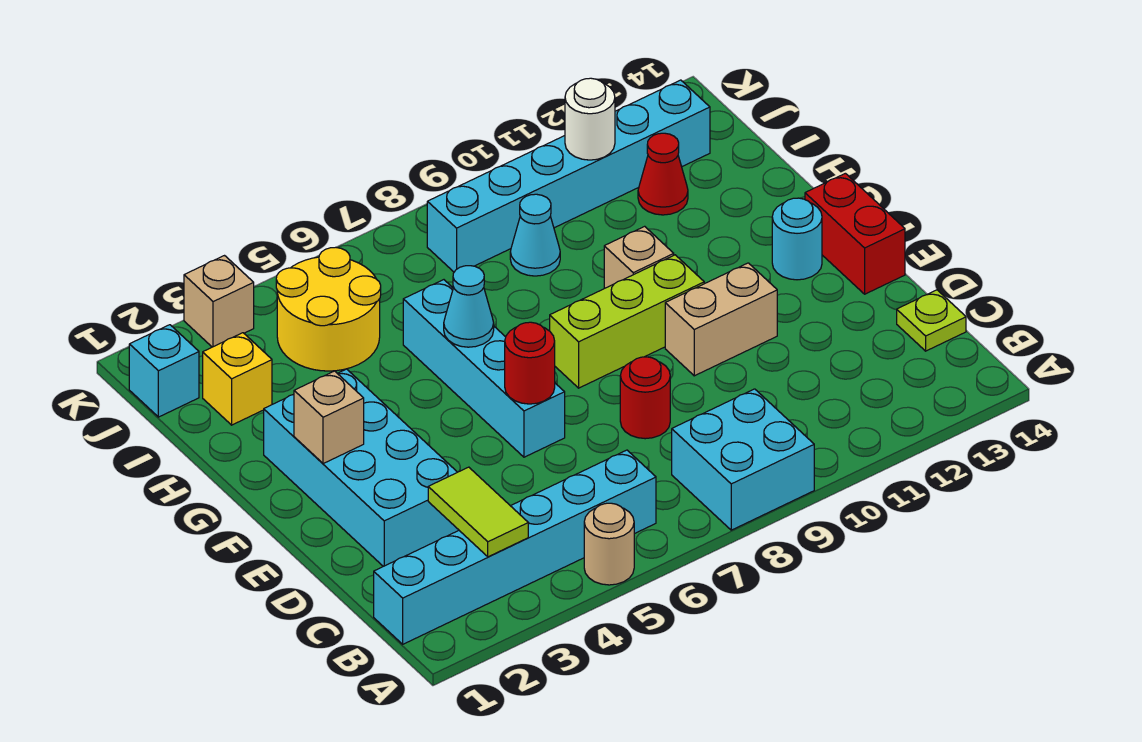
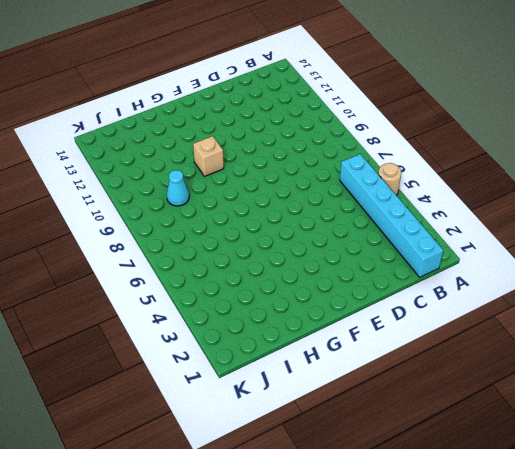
none -> cyan brick A8:B9 level 1
none -> lime plate C14 level 1
none -> cyan brick D2:G3 level 1

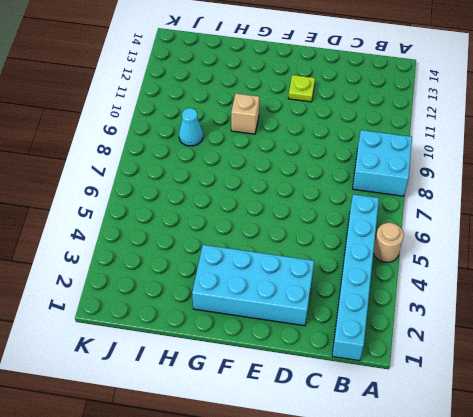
lime plate E12 level 1 -> lime plate C14 level 1
none -> red round brick D8 level 1
none -> cyan brick E6:H6 level 1
none -> tan brick E10:E11 level 1

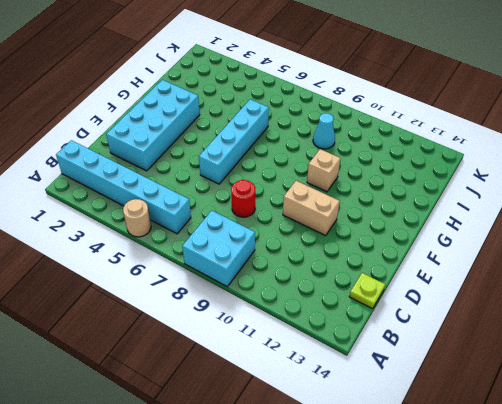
none -> red brick E14:F14 level 1
none -> lime brick F8:F10 level 1
none -> cyan round brick F13 level 1

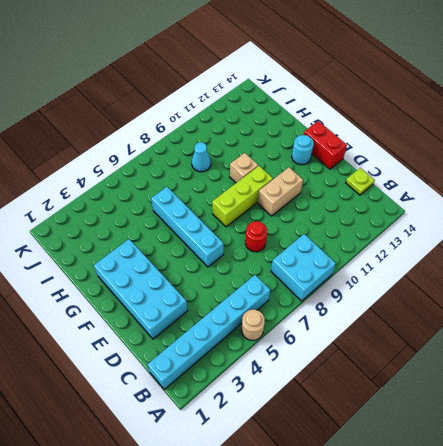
none -> yellow brick I2 level 1
none -> yellow round brick I4:J5 level 1
none -> red cone I12 level 1

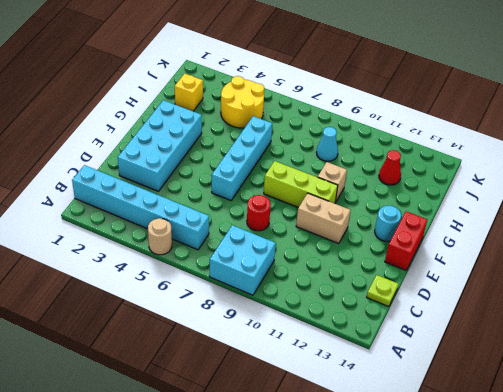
none -> cyan brick J1 level 1
none -> cyan brick J8:J13 level 1
none -> tan brick K3 level 1

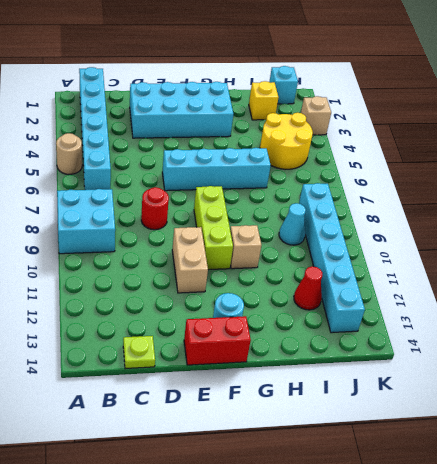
none -> lime tile B3:C3 level 2
none -> red round brick E6 level 2
none -> tan brick F2 level 2

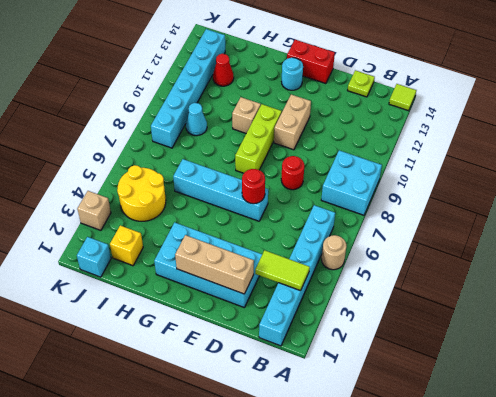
lime tile A14 level 1 -> none
tan brick D2:F2 level 2 -> tan brick F2 level 2
none -> cyan cone G6 level 2
none -> white round brick J11 level 2

